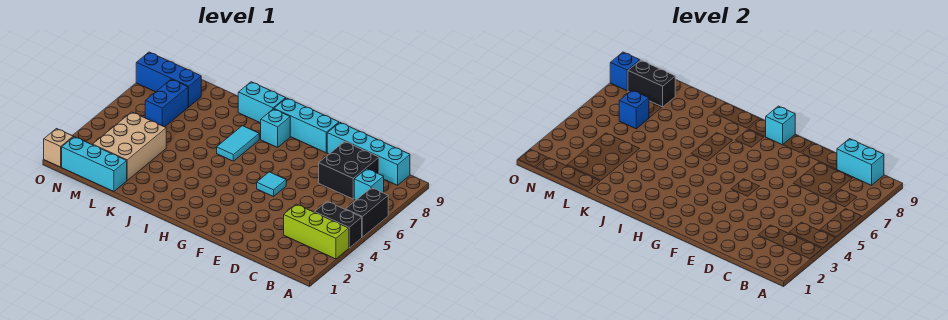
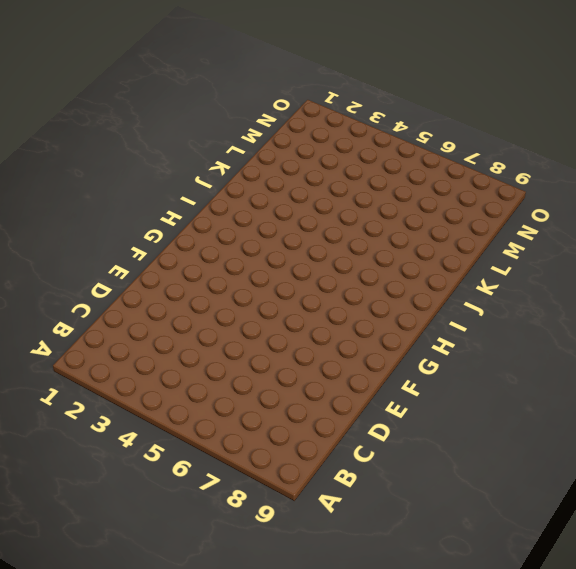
none -> lime brick A3:C3 level 1
none -> black brick A4:B4 level 1
none -> black brick A5:A6 level 1

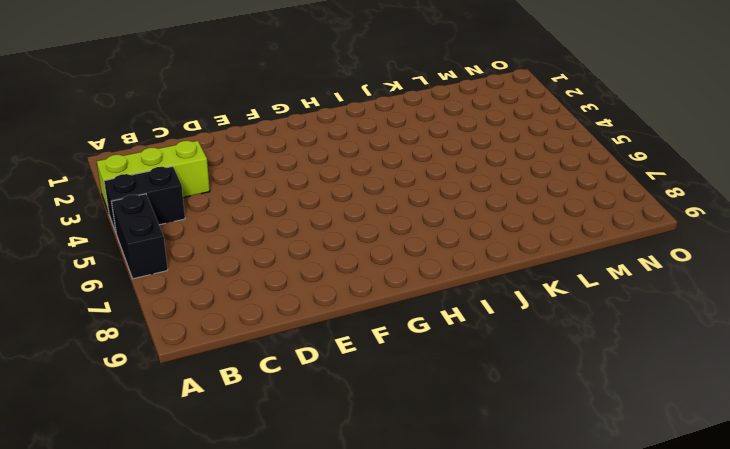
none -> cyan brick B7 level 1
none -> cyan brick B9:E9 level 1
none -> black brick C7:D8 level 1

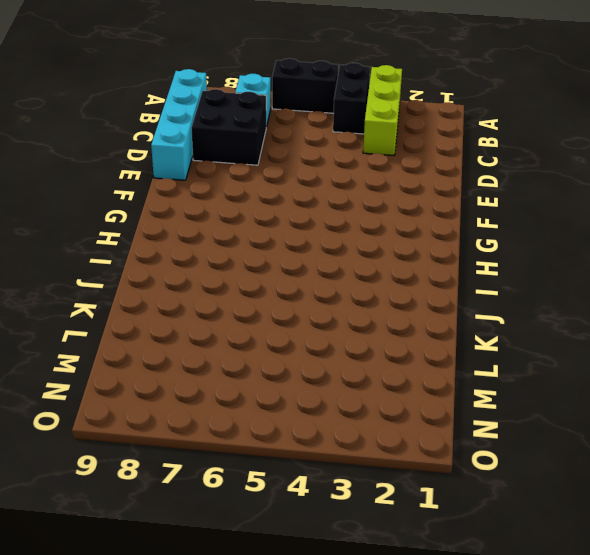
none -> cyan tile F5 level 1
none -> cyan brick F9:H9 level 1
none -> cyan brick H8 level 1

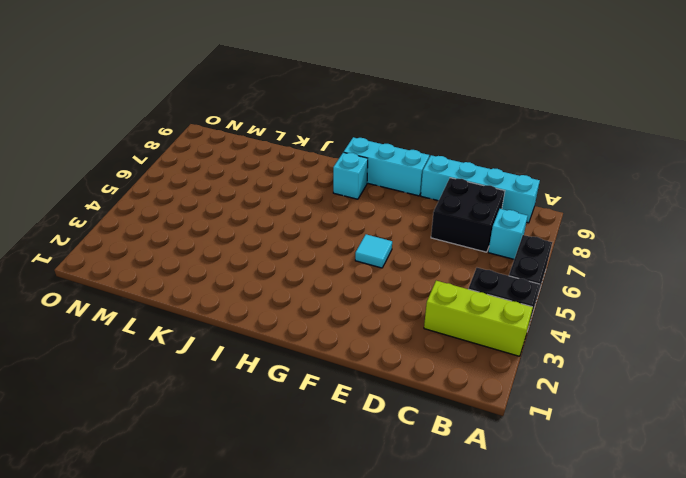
none -> cyan tile I6:I7 level 1
none -> cyan brick I9:J9 level 1
none -> cyan brick L1:N1 level 1

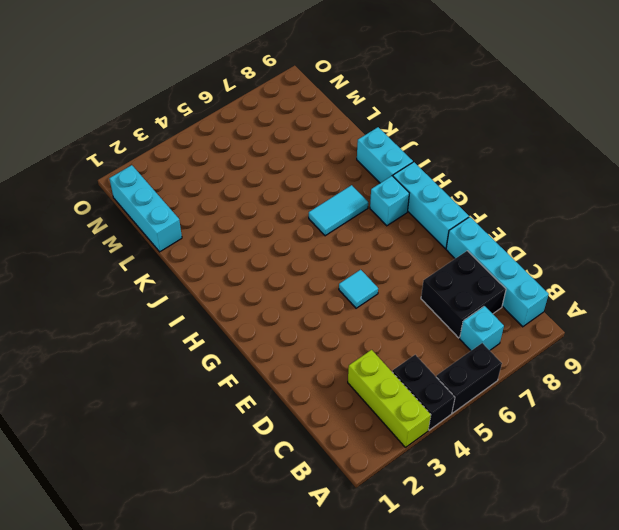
none -> tan brick L2:M4 level 1
none -> blue brick M6:M7 level 1
none -> blue brick M8:O8 level 1

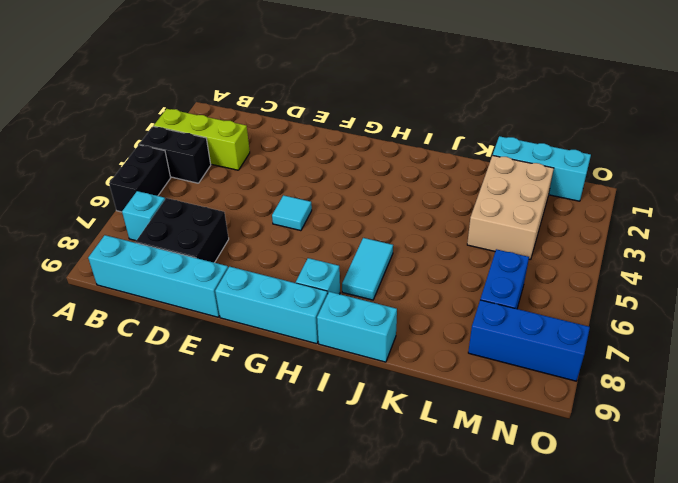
none -> tan brick O1 level 1
none -> cyan brick B9:C9 level 2
none -> cyan brick G9 level 2

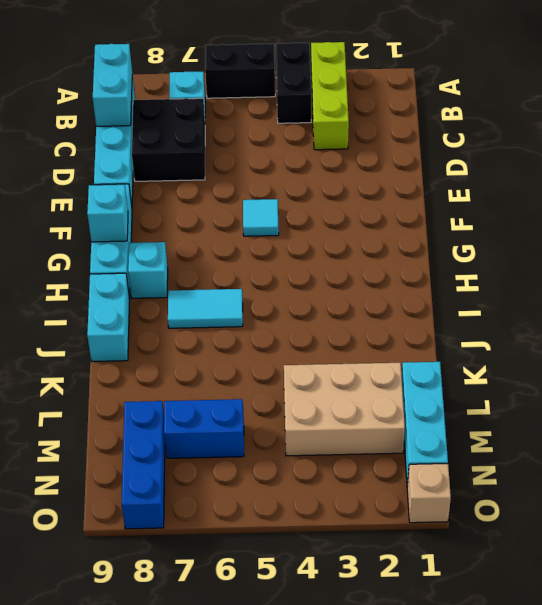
none -> blue brick M6 level 2
none -> black brick M8:N8 level 2
none -> blue brick O8 level 2

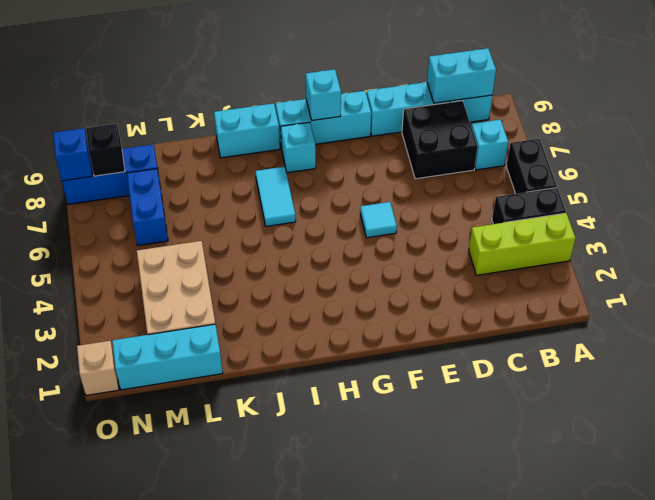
black brick N8 level 2 -> black brick M8:N8 level 2
none -> blue brick M6 level 2

